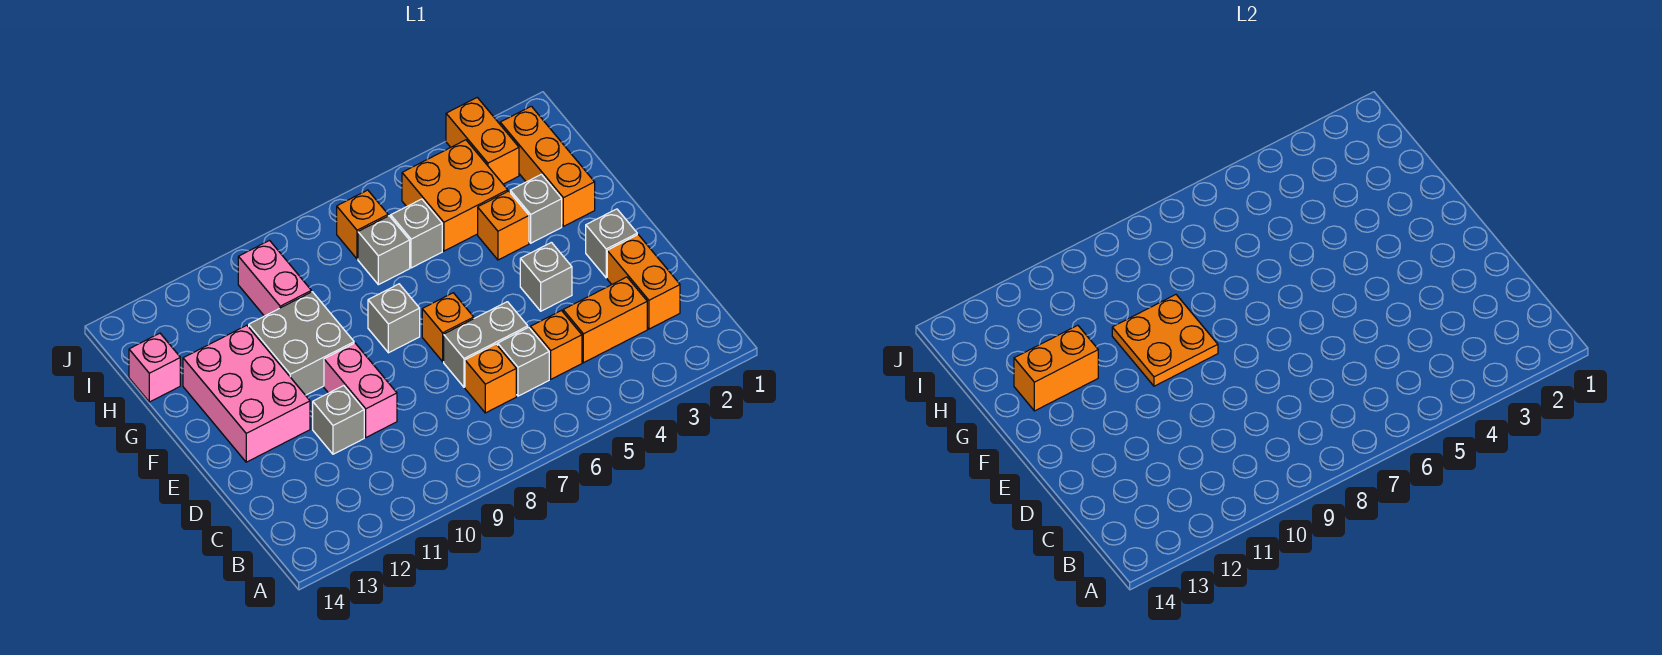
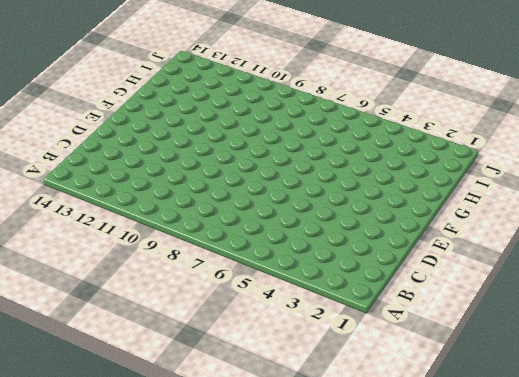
none -> orange brick C2:D2 level 1
none -> orange brick C3:C4 level 1
none -> orange brick C5 level 1

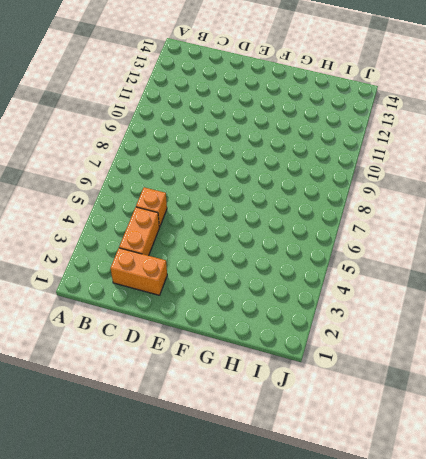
none -> grey brick C6 level 1
none -> orange brick C7 level 1
none -> grey brick D6:D7 level 1

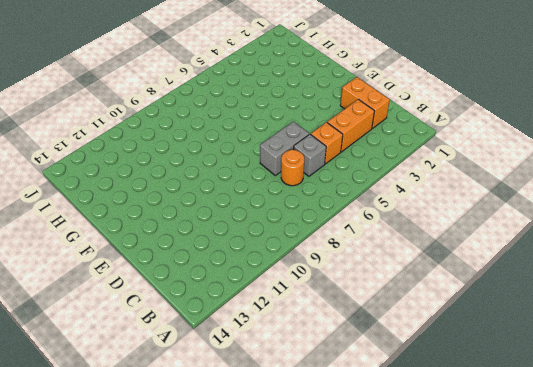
orange round brick C7 level 1 -> orange brick C7 level 1
none -> pink brick D10:E10 level 1
none -> grey brick D11 level 1
none -> grey brick E2 level 1

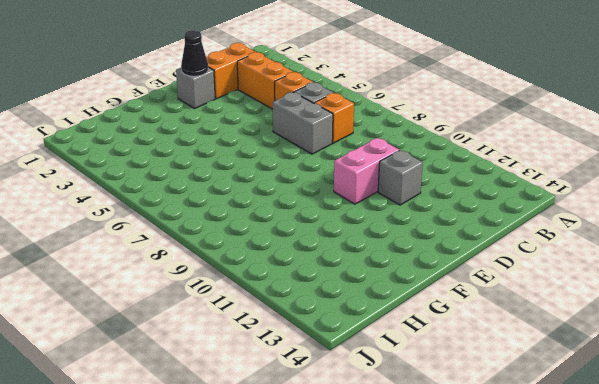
black cone E2 level 2 -> none
none -> grey brick E4 level 1
none -> orange brick E7 level 1
none -> pink brick E12:G13 level 1

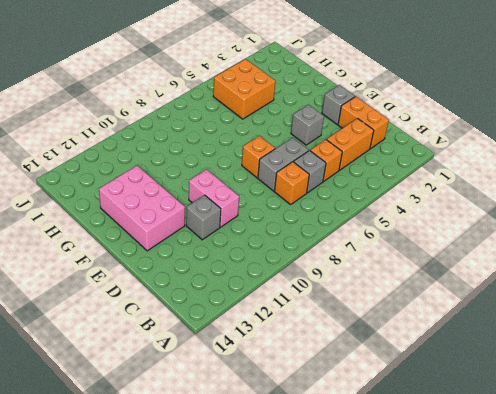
none -> grey brick F8 level 1
none -> grey brick F10:G11 level 1
none -> orange brick G2:I2 level 1

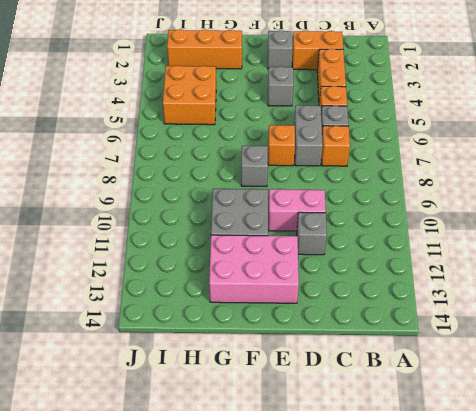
none -> grey brick G3 level 1
none -> orange brick G4 level 1
none -> grey brick H6 level 1

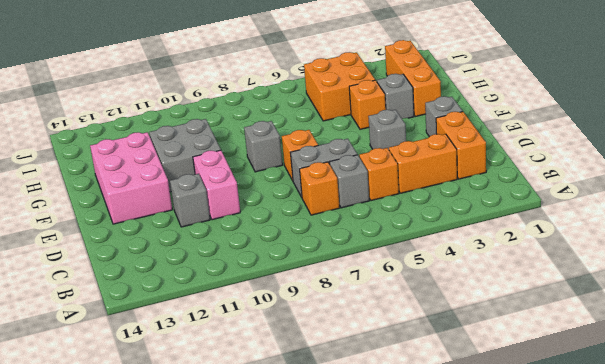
none -> grey brick H6 level 1
none -> grey brick H7 level 1
none -> pink brick H10:I10 level 1

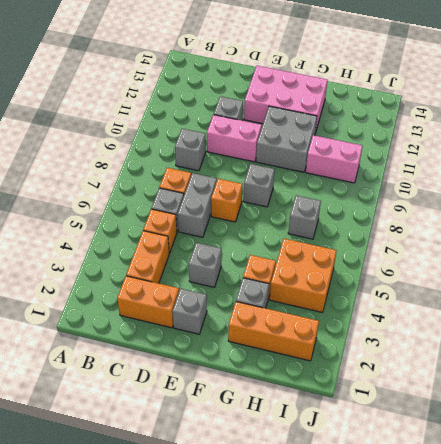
grey brick C9 level 1 -> grey brick H6 level 1
none -> pink brick H14 level 1
none -> orange brick I3:J3 level 1
none -> orange brick I7 level 1

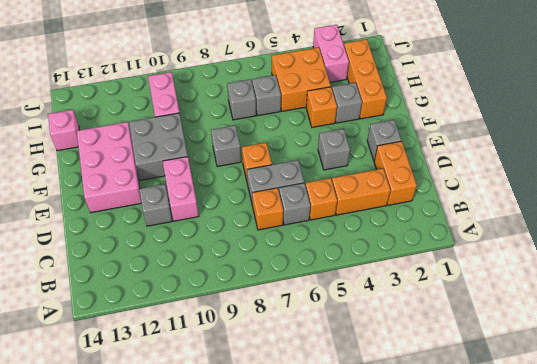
pink brick I3:J3 level 1 -> orange brick I3:J3 level 1
none -> orange brick I7 level 1
none -> orange plate F9:G10 level 2
none -> orange brick G12:G13 level 2

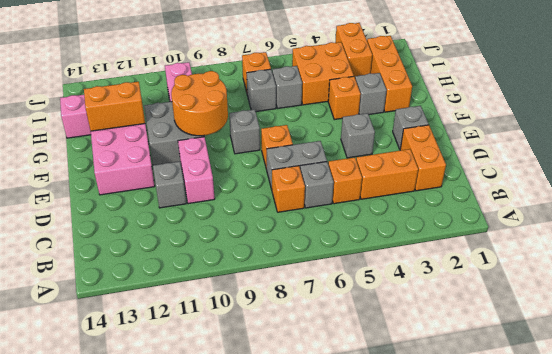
orange round brick F9:G10 level 2 -> orange plate F9:G10 level 2

